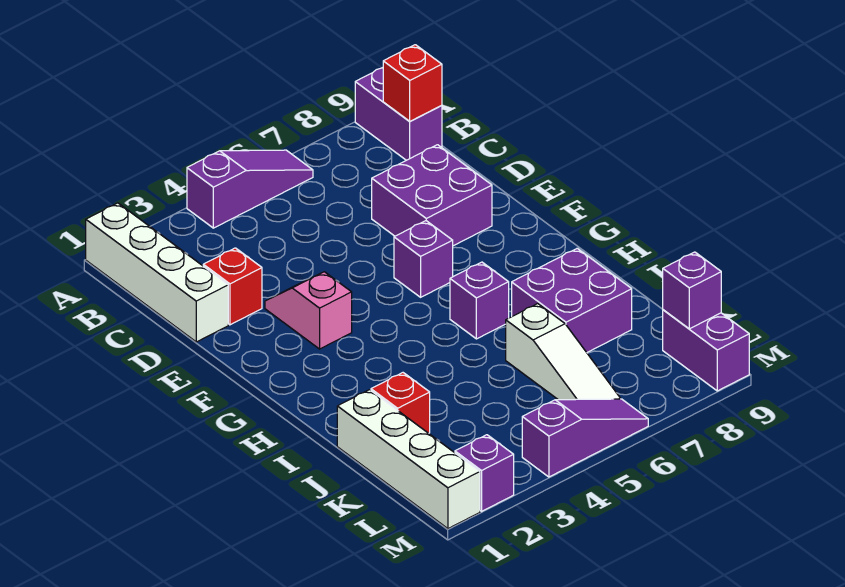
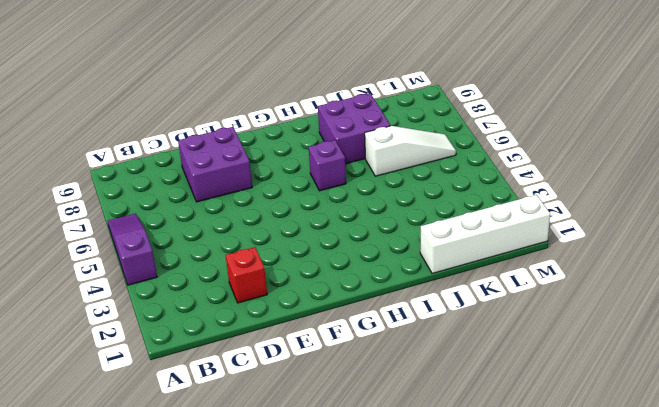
none -> white brick A1:D1 level 1
none -> purple brick A9:B9 level 1
none -> pink slope E3:F3 level 1 top F

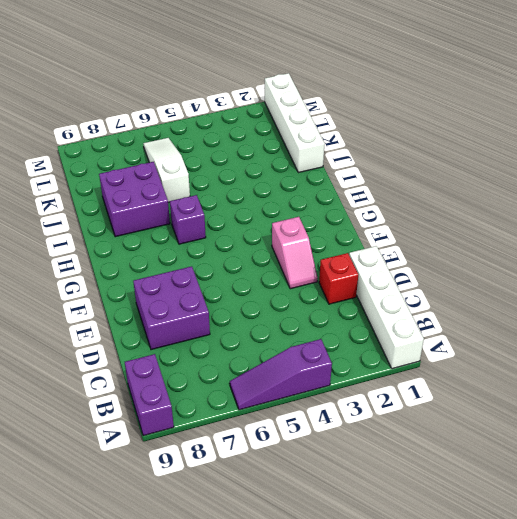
none -> purple brick F6 level 1
none -> red brick J2 level 1
none -> purple brick L9:M9 level 1

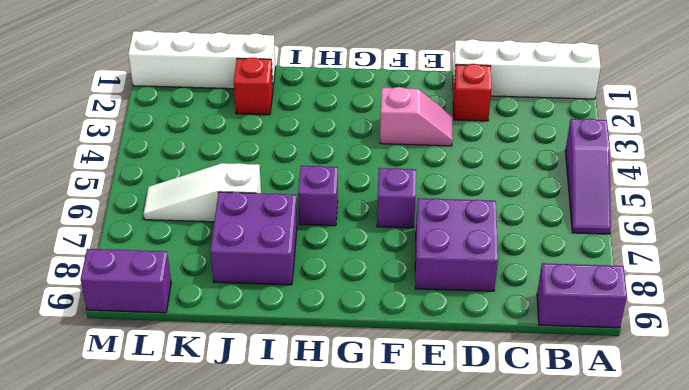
none -> purple brick M2 level 1
none -> purple slope M4:M6 level 1 top 4
none -> red brick B9 level 2

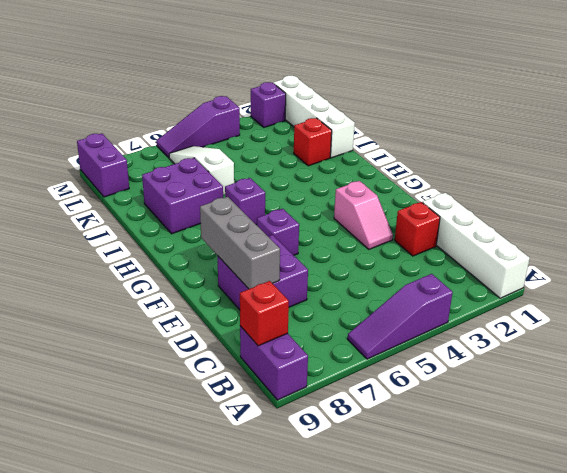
grey brick D8:F8 level 2 -> none
none -> purple brick L9 level 2

